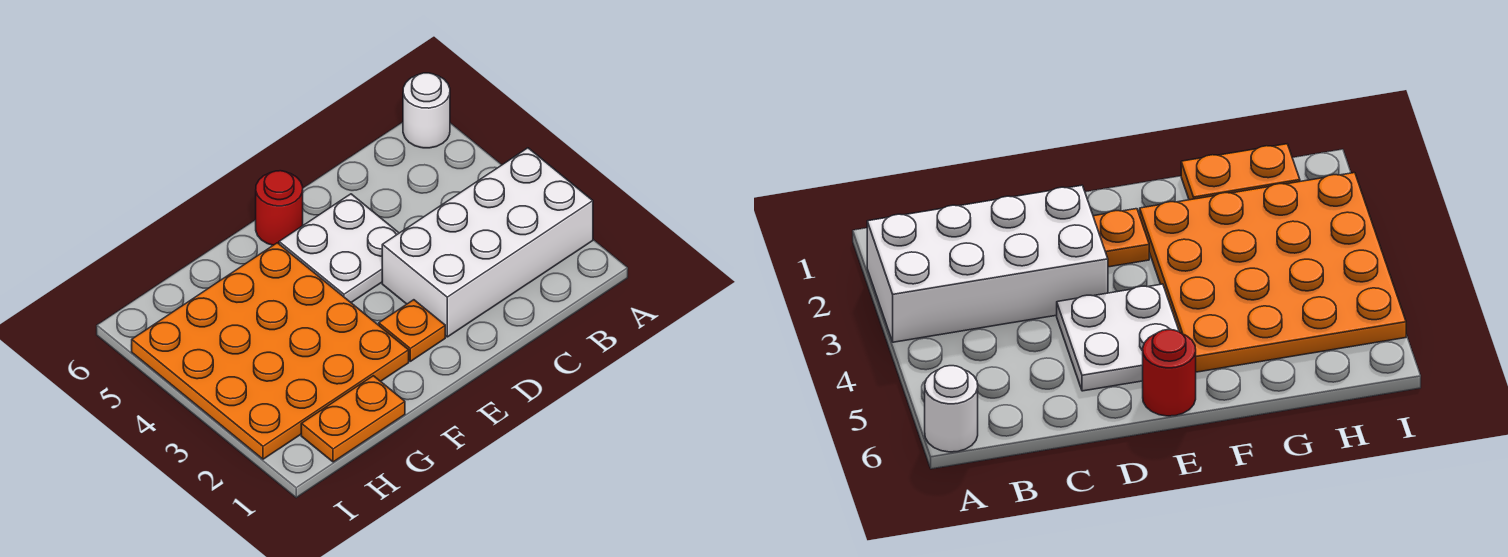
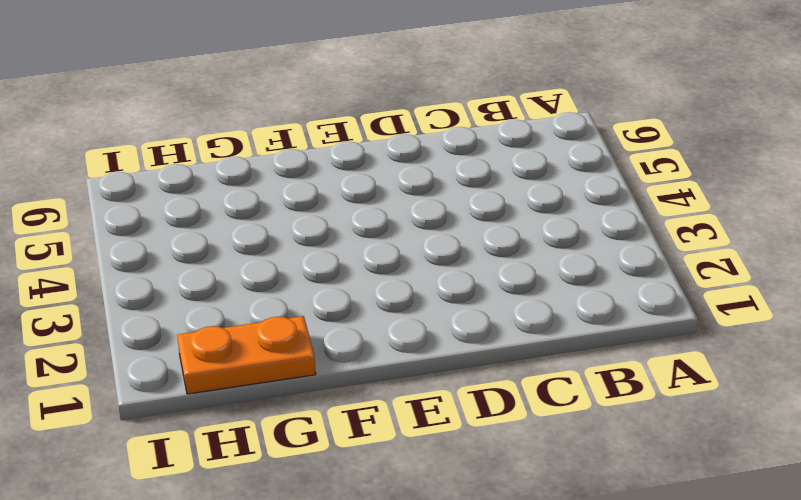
none -> white brick A2:D3 level 1
none -> white round brick A6 level 1

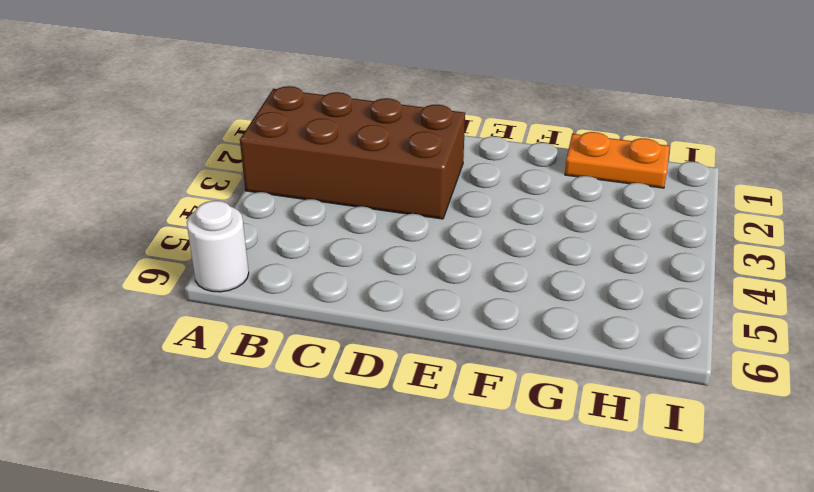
brown brick A2:D3 level 1 -> white brick A2:D3 level 1
none -> white plate D4:E5 level 1
none -> orange plate E2 level 1

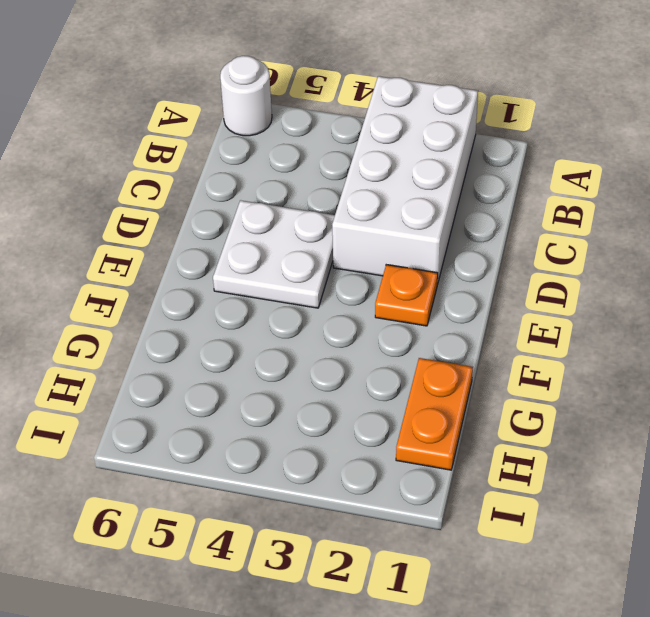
none -> red round brick E6 level 1
none -> orange plate F2:I5 level 1

